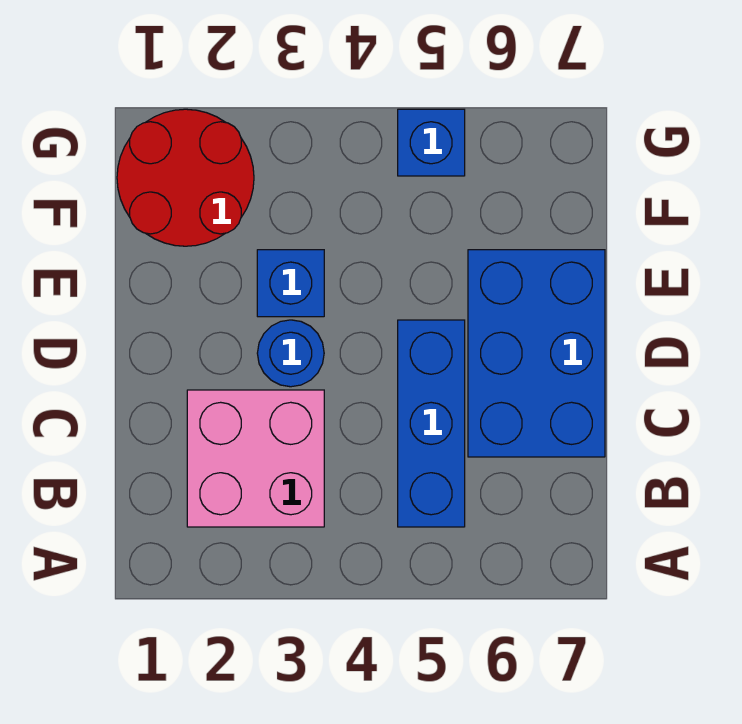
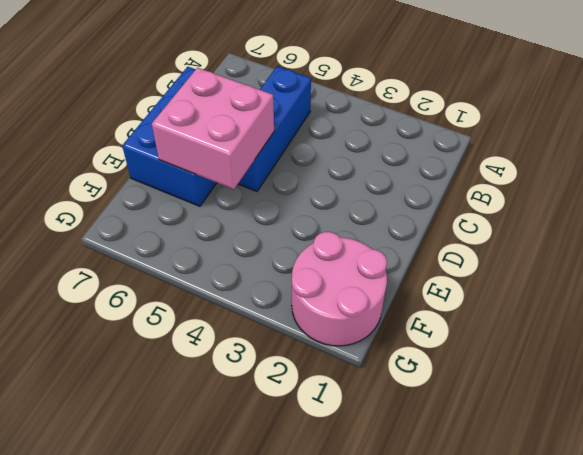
pink brick D5:E6 level 2 -> pink brick B2:C3 level 1
pink round brick F1:G2 level 1 -> red round brick F1:G2 level 1
none -> blue round brick D3 level 1
none -> blue brick E3 level 1

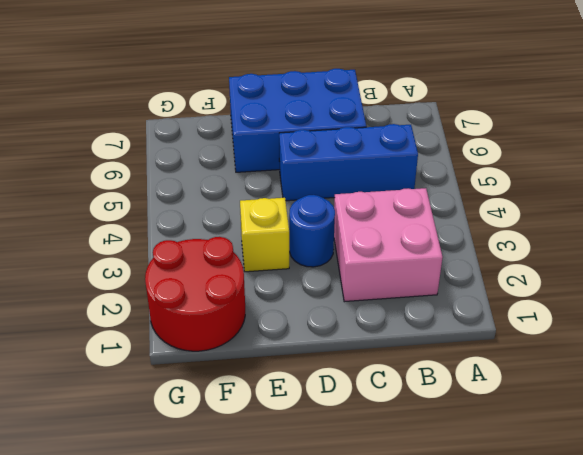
yellow brick E3 level 1 -> blue brick E3 level 1
none -> blue brick G5 level 1

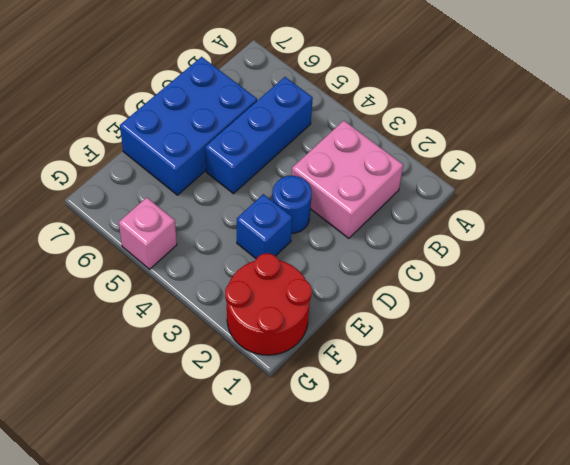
pink brick G5 level 1 -> blue brick G5 level 1

